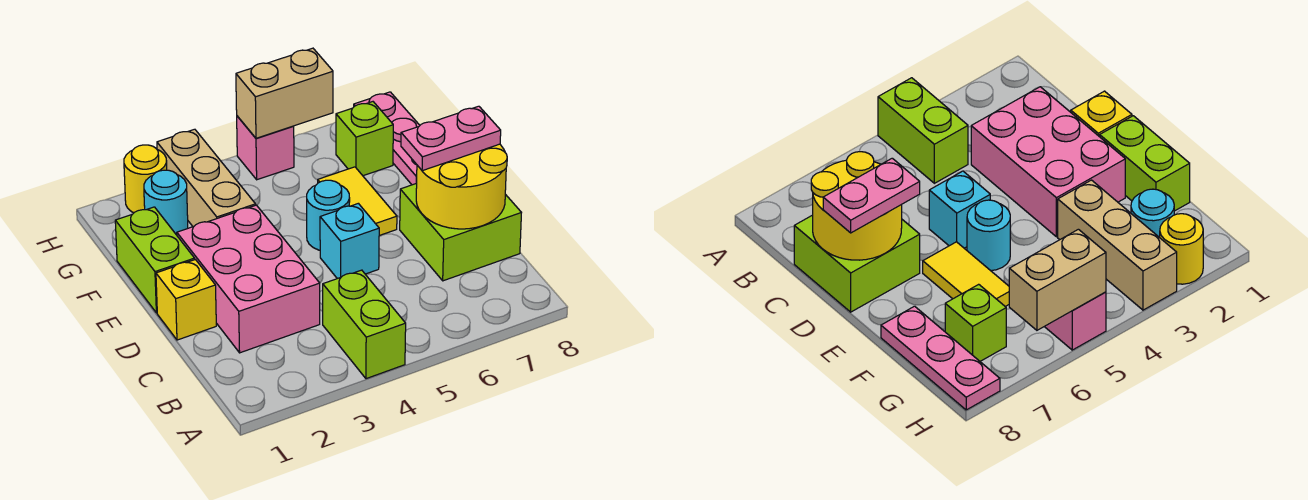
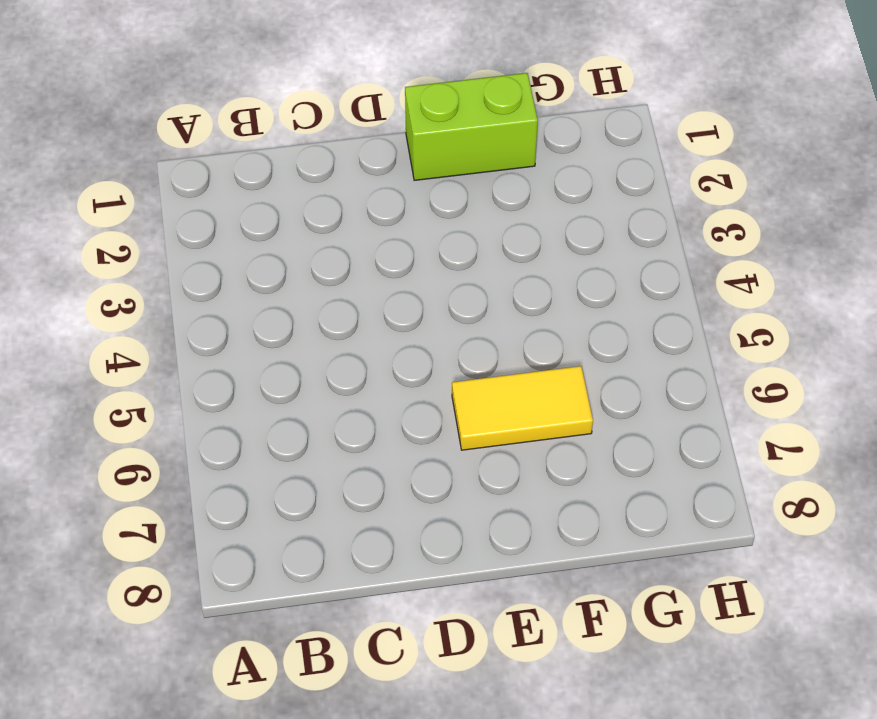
none -> lime brick A4:B4 level 1
none -> pink brick C2:E3 level 1
none -> lime brick C7:D8 level 1

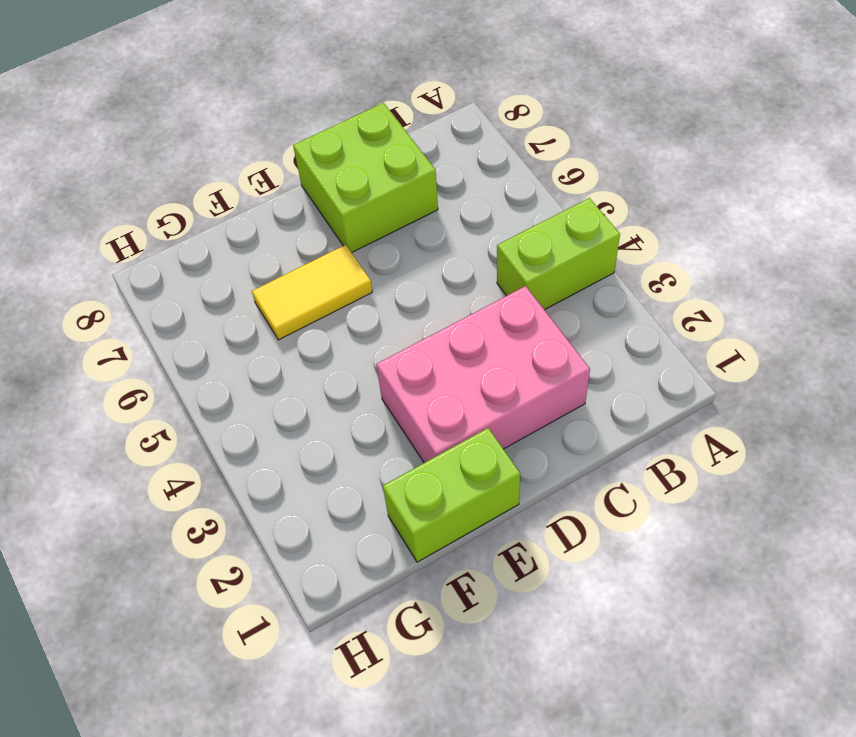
none -> yellow brick D1 level 1
none -> cyan brick D5 level 1
none -> cyan round brick E5 level 1

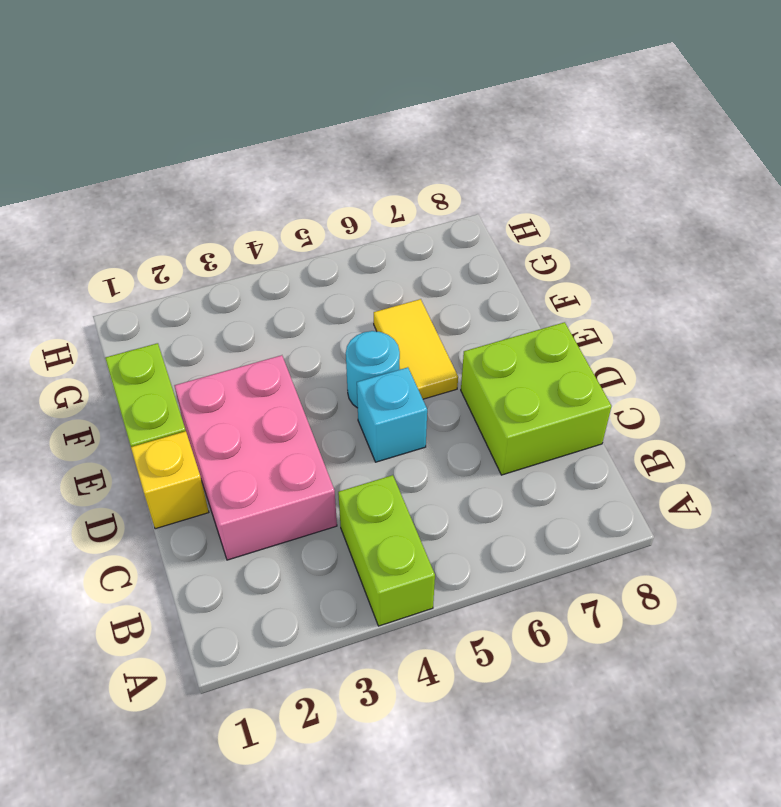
none -> tan brick F3:H3 level 1
none -> pink plate F8:H8 level 1
none -> cyan round brick G2 level 1

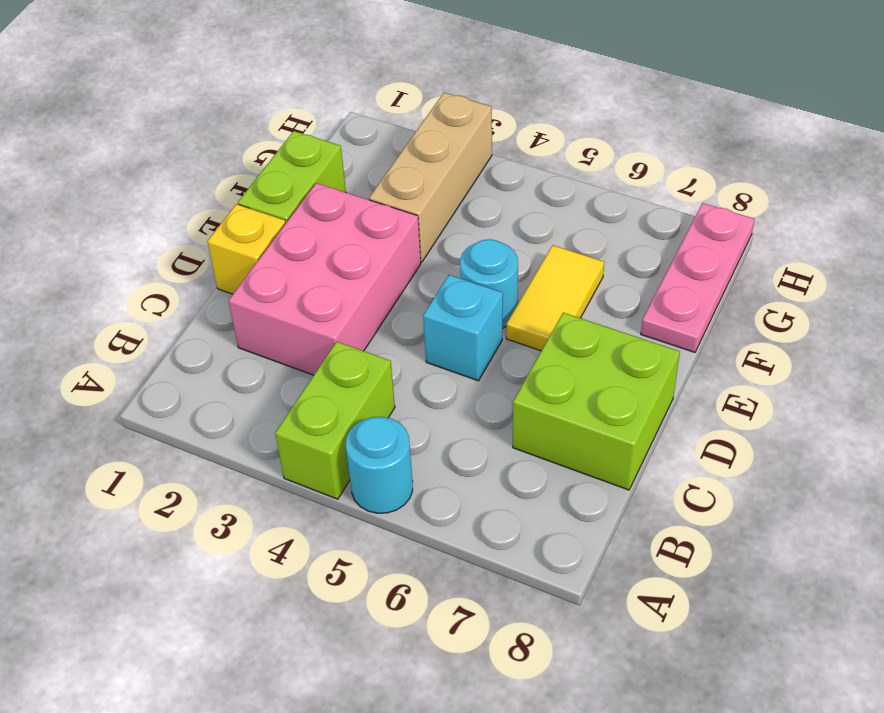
cyan round brick A5 level 1 -> cyan round brick G2 level 1
none -> lime brick G7 level 1
none -> yellow round brick H2 level 1
none -> pink brick H5 level 1

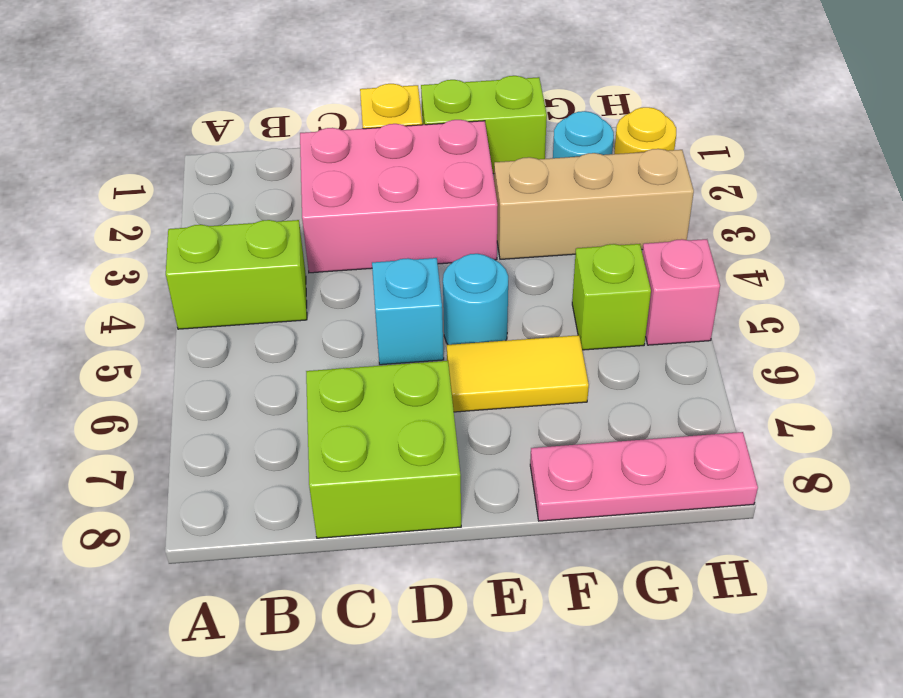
lime brick G5 level 1 -> lime brick G7 level 1
none -> yellow round brick C7:D8 level 2
none -> tan brick H5:H6 level 2
none -> pink plate D7:D8 level 3

